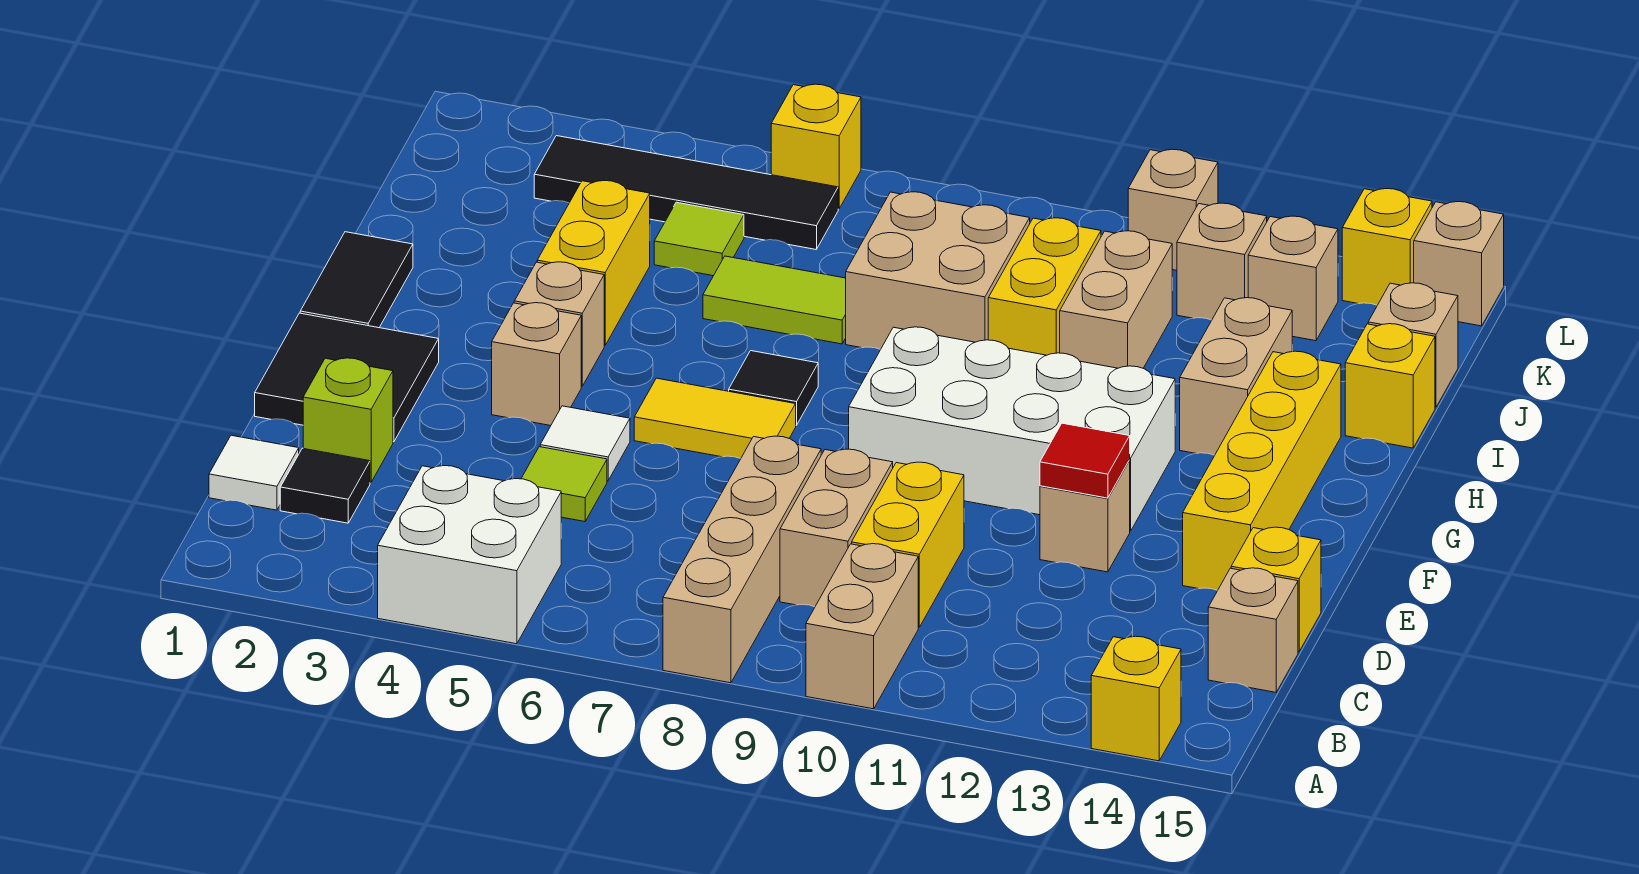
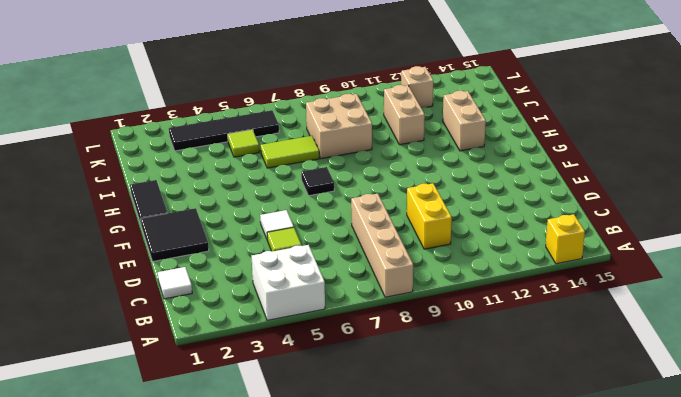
none -> tan brick A10:B10 level 1
none -> black tile C2 level 1
none -> tan brick C9:D9 level 1
none -> tan brick C15 level 1

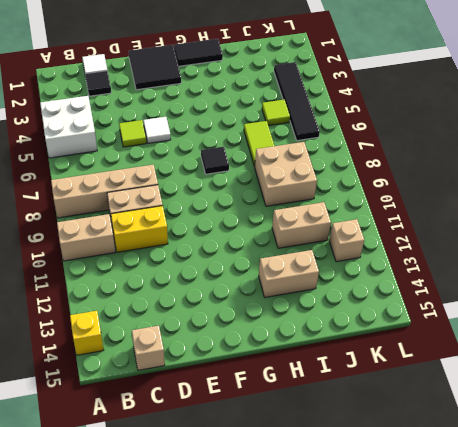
none -> lime brick D2 level 1
none -> yellow brick D15 level 1
none -> tan brick E12 level 1
none -> yellow brick E14:H14 level 1

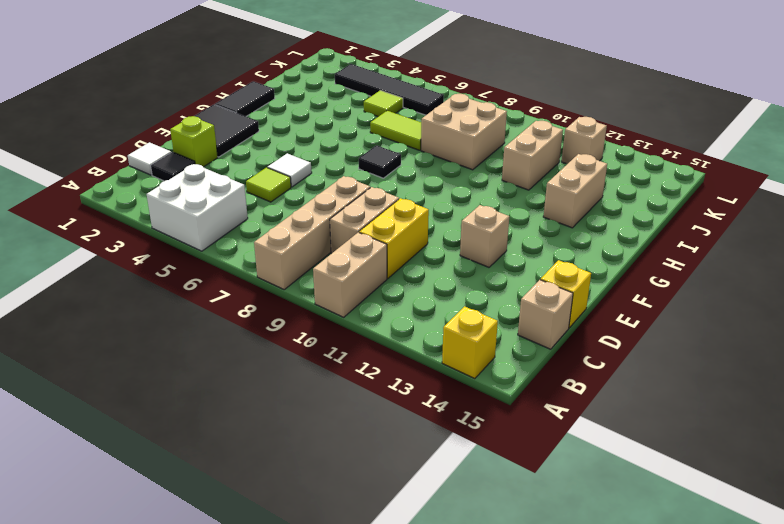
none -> yellow brick E14:H14 level 1
none -> tan brick F4 level 1
none -> yellow tile F6:F7 level 1
none -> white brick F9:G12 level 1

